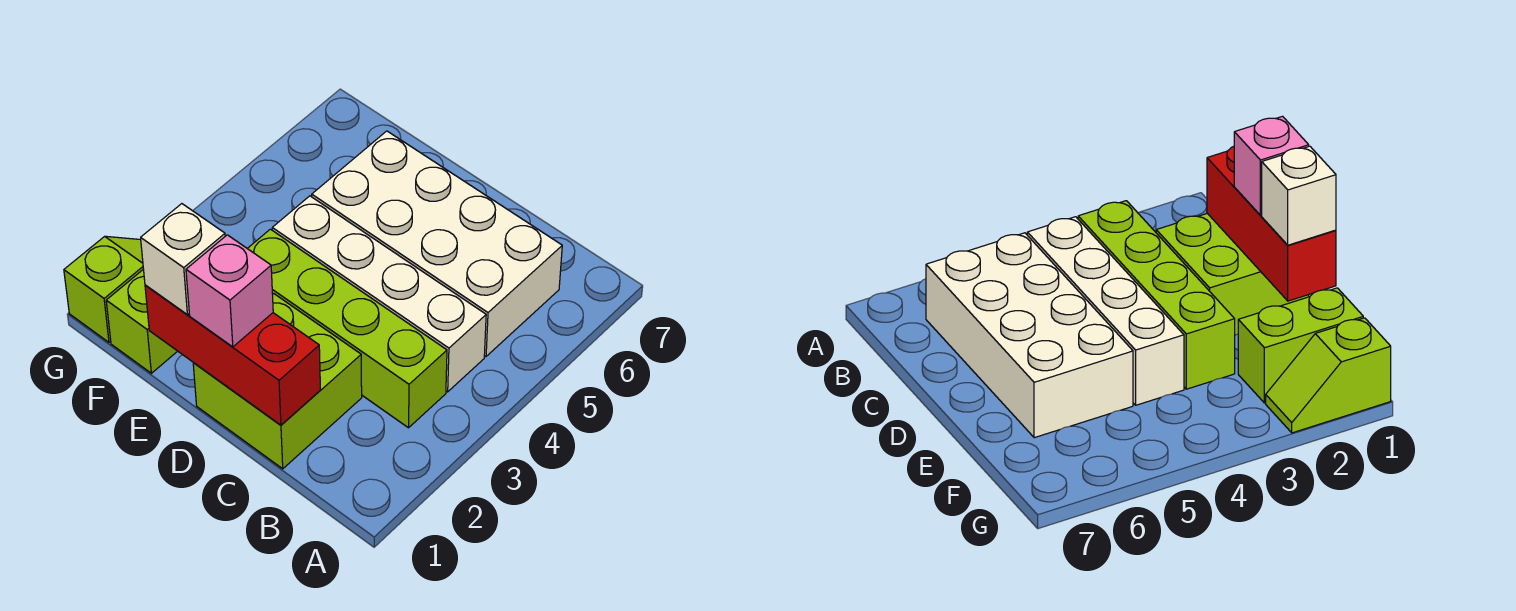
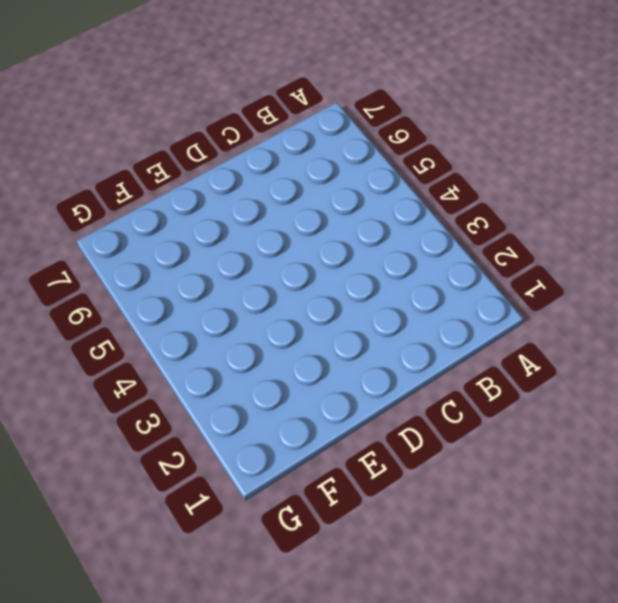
none -> lime brick B3:E3 level 1
none -> white brick B4:E4 level 1

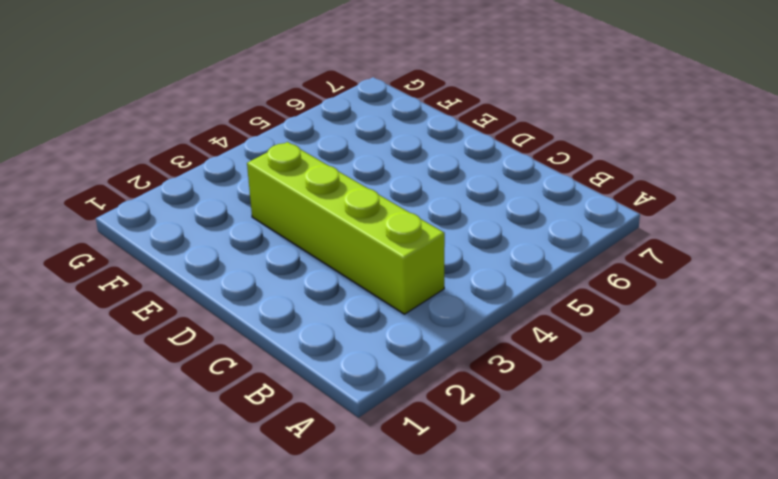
none -> white brick B4:E4 level 1
none -> white brick B5:E6 level 1

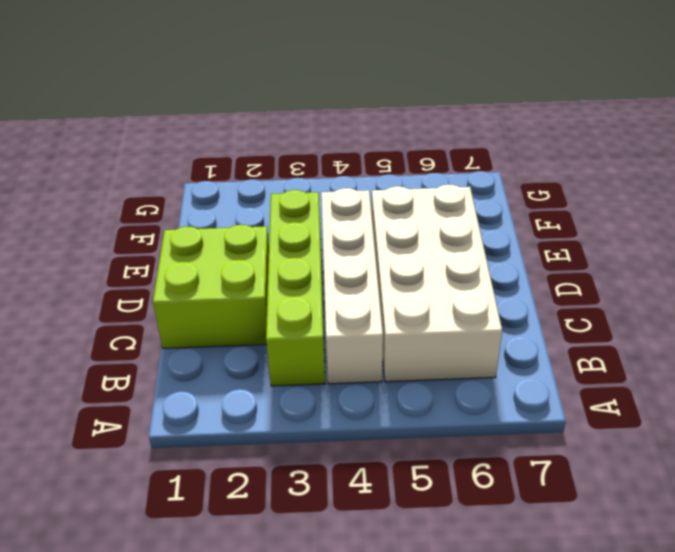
none -> lime brick F1:F2 level 1
none -> lime slope G1:G2 level 1 top 1

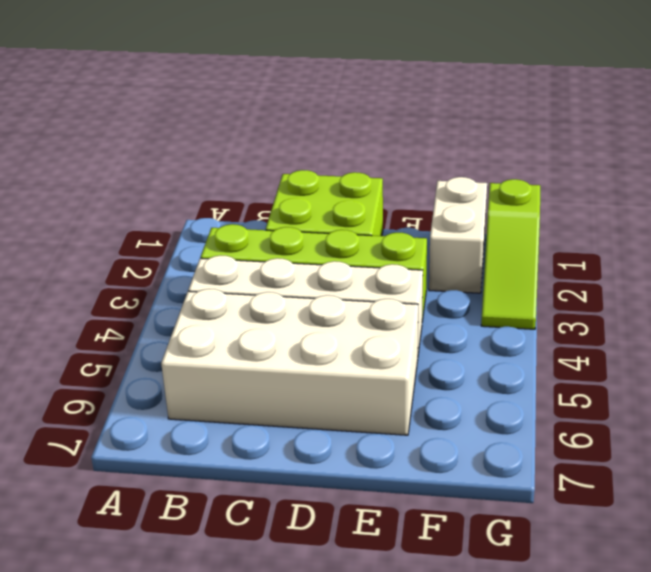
white brick F1:F2 level 1 -> lime brick F1:F2 level 1
lime slope G1:G3 level 1 top 1 -> lime slope G1:G2 level 1 top 1
none -> red brick C1:E1 level 2
none -> pink brick D1 level 3

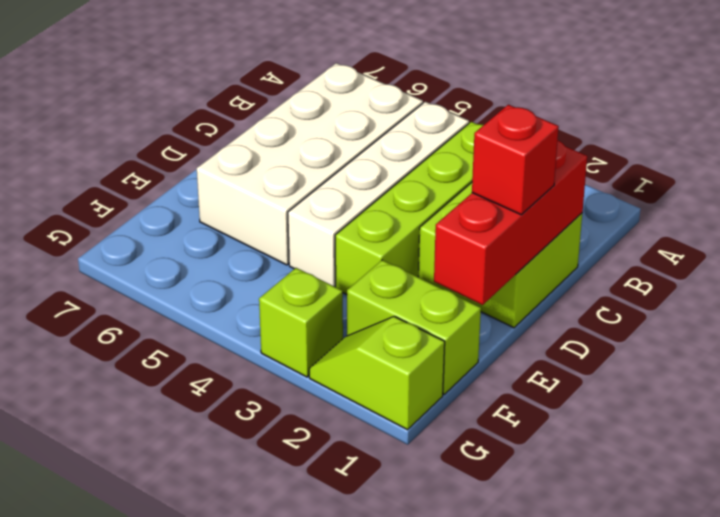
red brick D1 level 3 -> pink brick D1 level 3
lime brick G3 level 1 -> none
none -> white brick E1 level 3

